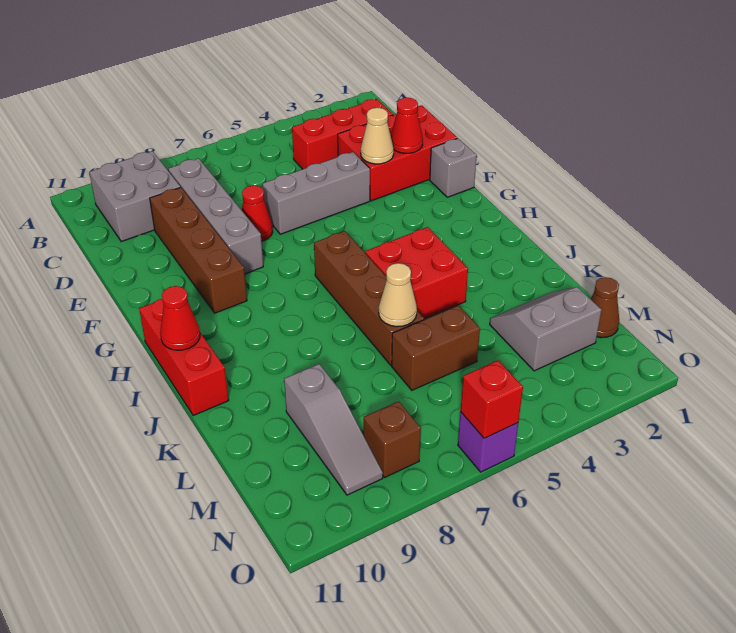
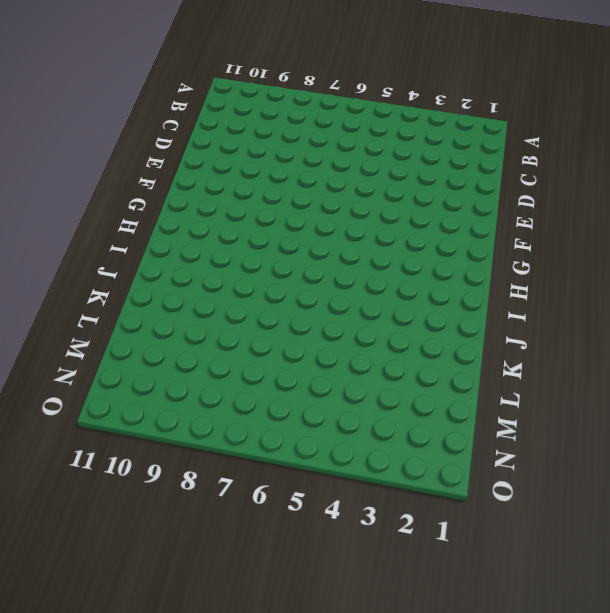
none -> grey brick B9:C10 level 1
none -> red brick C2:C4 level 1
none -> grey brick C8:F8 level 1

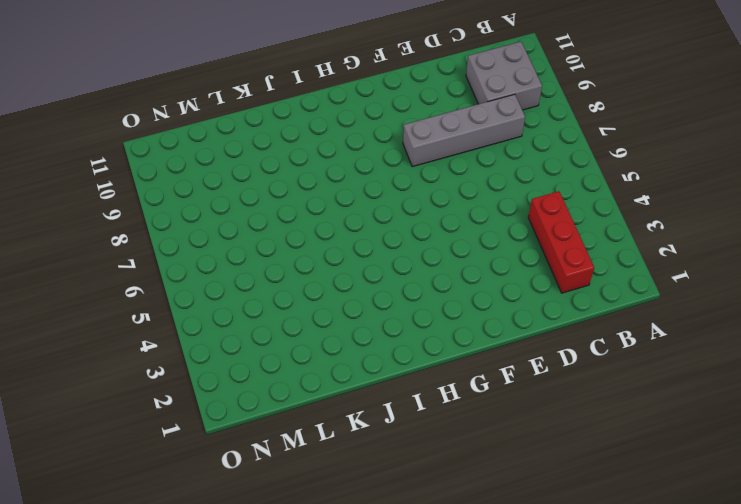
none -> red brick D1:E3 level 1
none -> brown brick D9:G9 level 1
none -> grey brick E4:E6 level 1

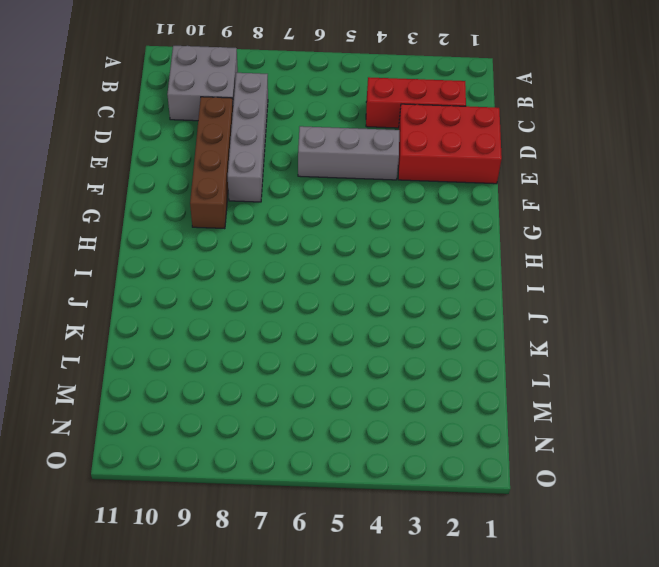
none -> red cone E7 level 1
none -> grey brick F1 level 1
none -> brown brick H6:K6 level 1

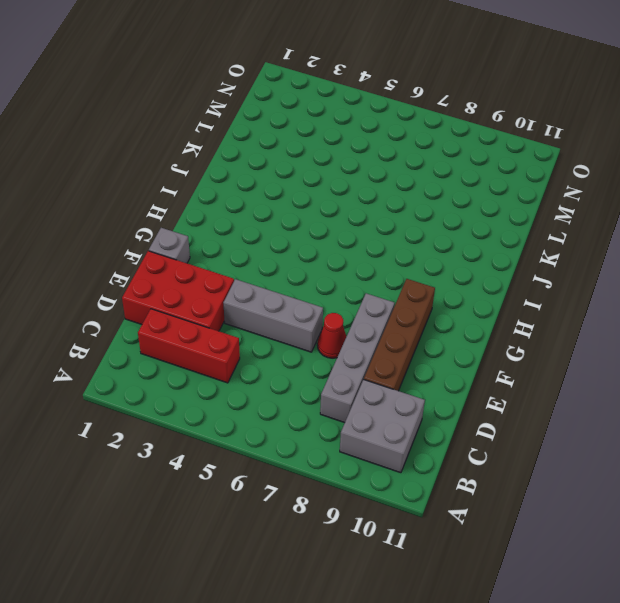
none -> brown brick H6:K6 level 1
none -> red brick H11:J11 level 1
none -> red brick I4:J5 level 1

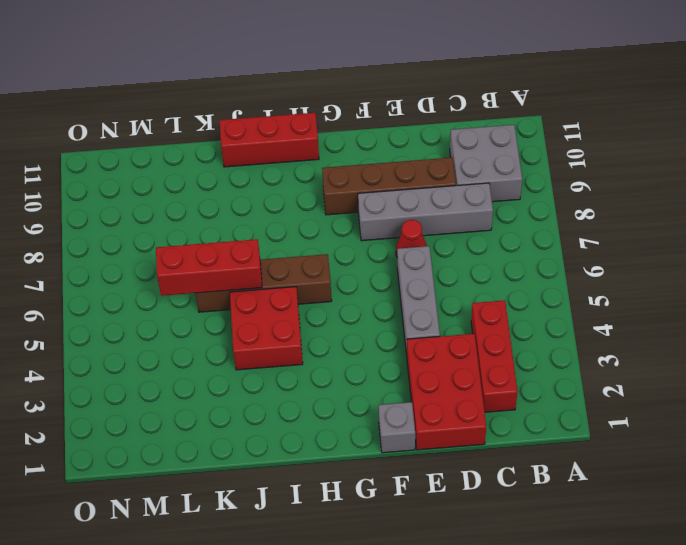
red brick J6:L6 level 2 -> tan cone K6 level 2
none -> grey slope L2:M3 level 1 top M
none -> brown brick L5:L6 level 1
none -> grey slope L9:N9 level 1 top L

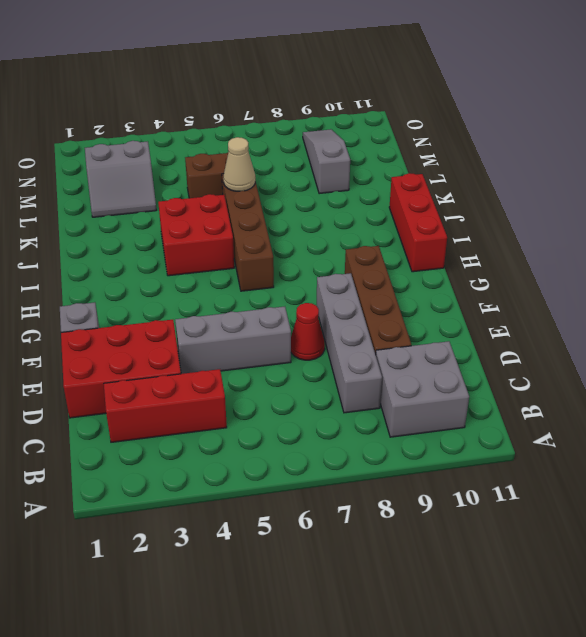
none -> brown cone M1 level 1
none -> brown brick N8 level 1
none -> purple brick O6 level 1

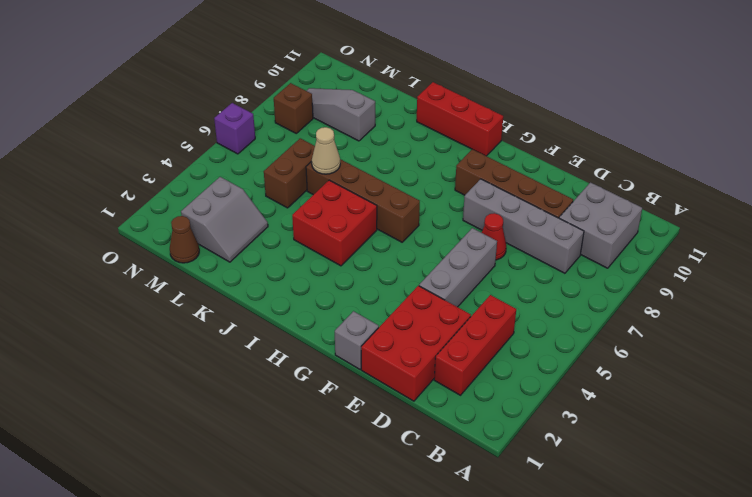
none -> red cone E2 level 2
none -> tan cone E3 level 2
none -> red cone I11 level 2

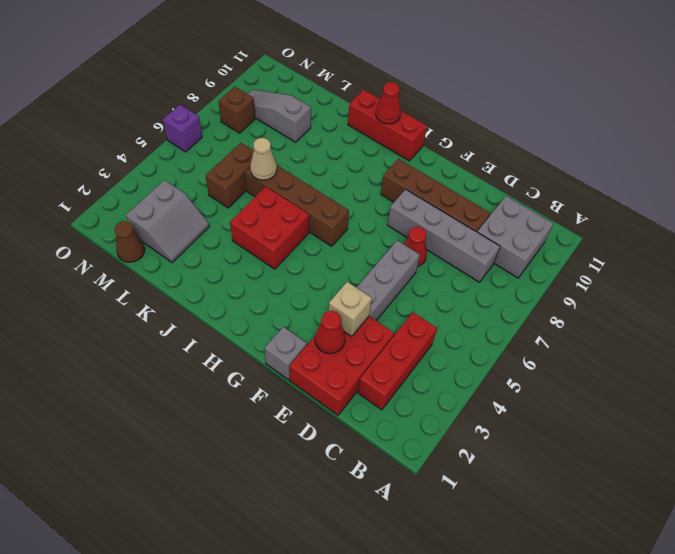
tan brick E3 level 2 -> tan cone E3 level 2
none -> red brick O6 level 2

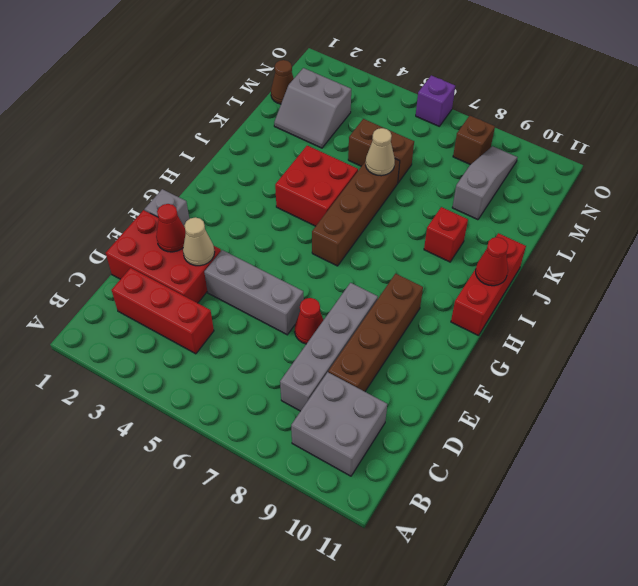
red brick J9 level 1 -> red brick O6 level 2

